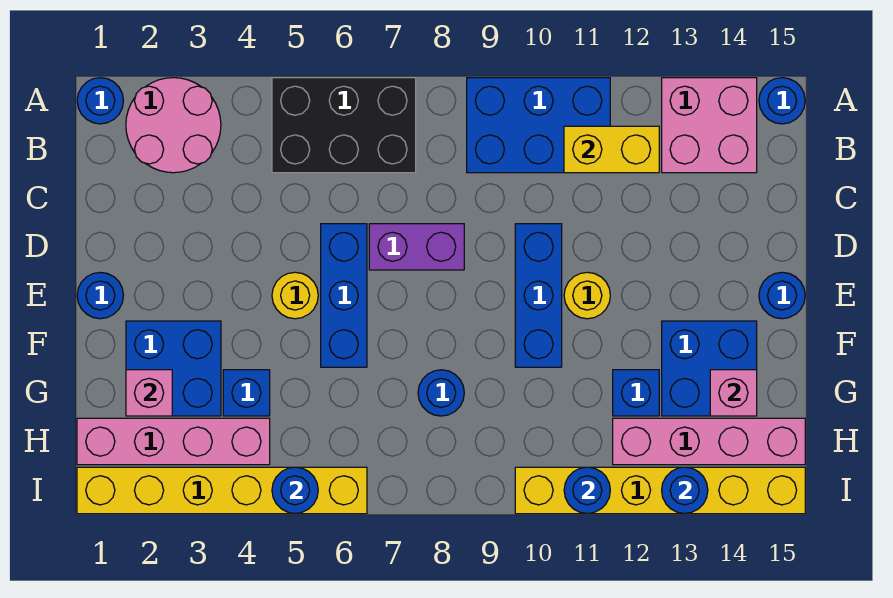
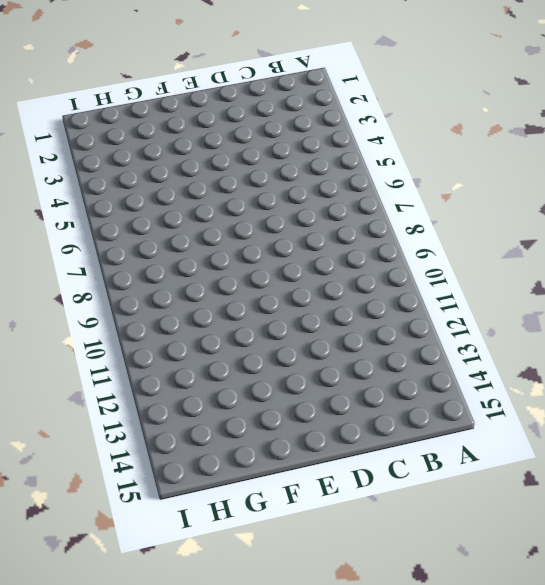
none -> blue round brick A1 level 1
none -> pink round brick A2:B3 level 1
none -> black brick A5:B7 level 1

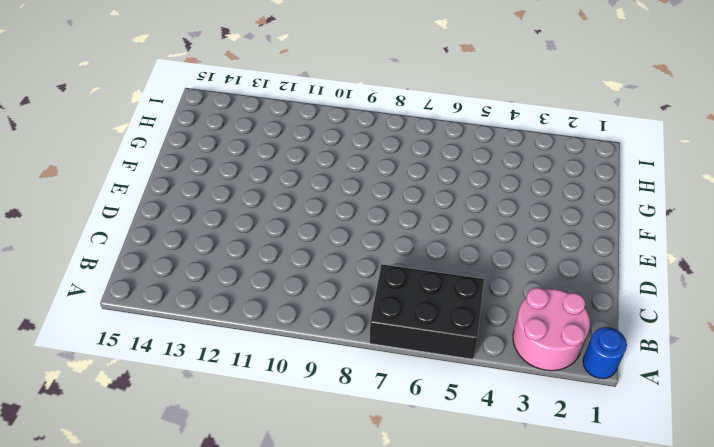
none -> blue brick A9:B11 level 1
none -> pink brick A13:B14 level 1
none -> blue round brick A15 level 1

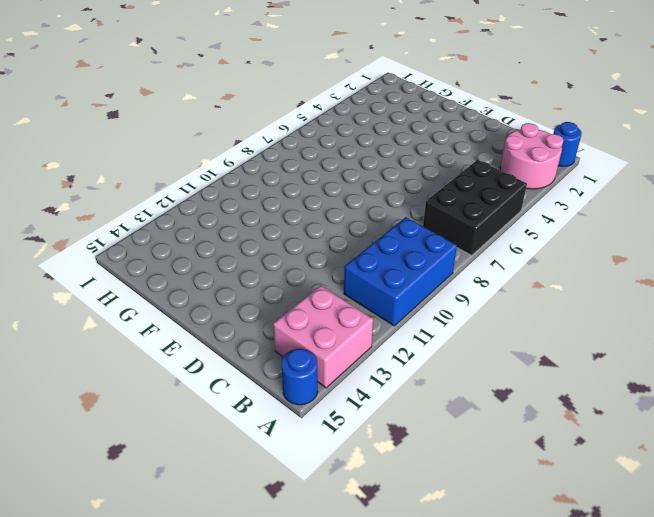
none -> blue brick D6:F6 level 1
none -> purple brick D7:D8 level 1
none -> blue brick D10:F10 level 1

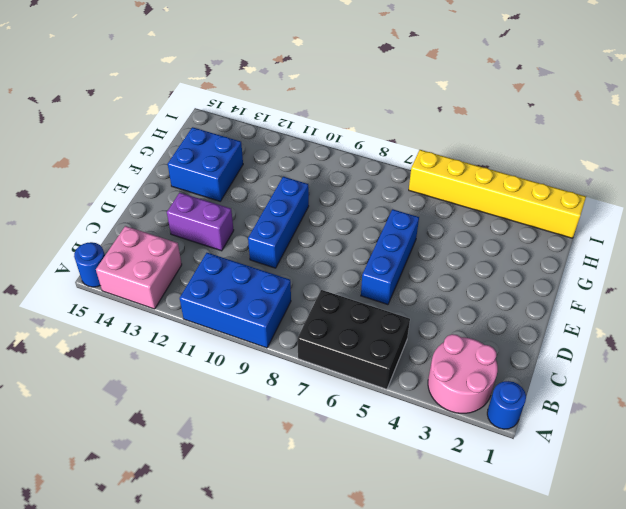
purple brick D12:D13 level 1 -> purple brick D7:D8 level 1
none -> blue round brick E1 level 1
none -> yellow round brick E5 level 1
none -> yellow round brick E11 level 1

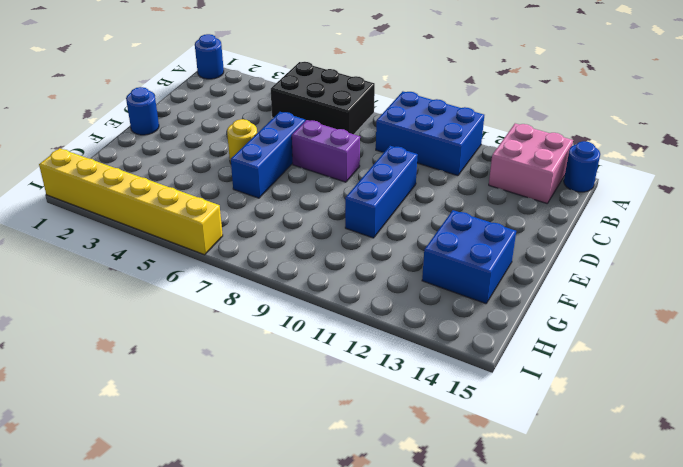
none -> pink round brick A2:B3 level 1
none -> yellow round brick E11 level 1
none -> blue round brick E15 level 1

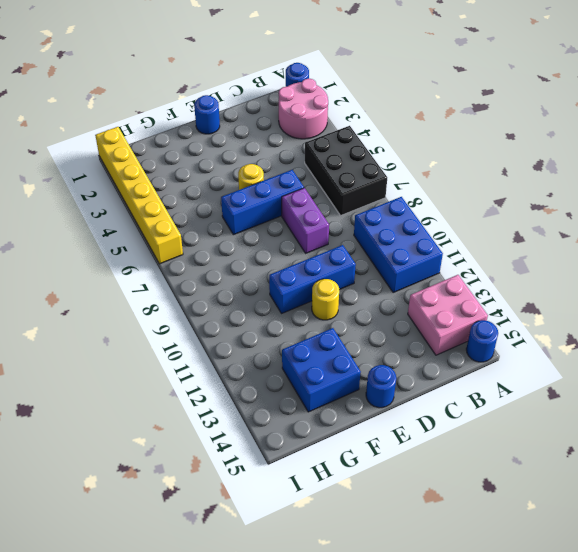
none -> blue brick F2:G3 level 1
none -> blue brick G4 level 1
none -> blue round brick G8 level 1

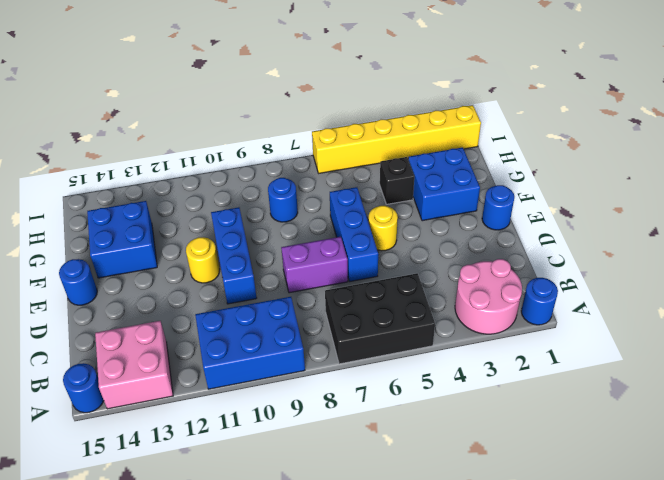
black brick G4 level 1 -> blue brick G4 level 1
none -> blue brick G12 level 1
none -> pink brick H1:H4 level 1
none -> pink brick H12:H15 level 1

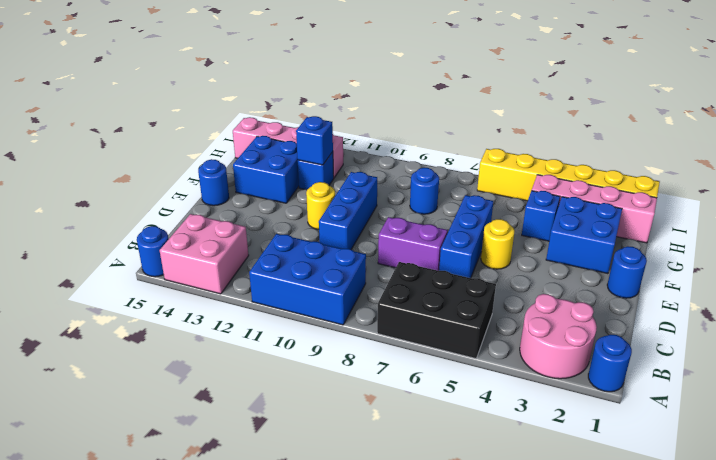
blue brick G12 level 2 -> none
none -> yellow brick I10:I15 level 1
none -> yellow brick B11:B12 level 2
none -> pink brick G2 level 2

